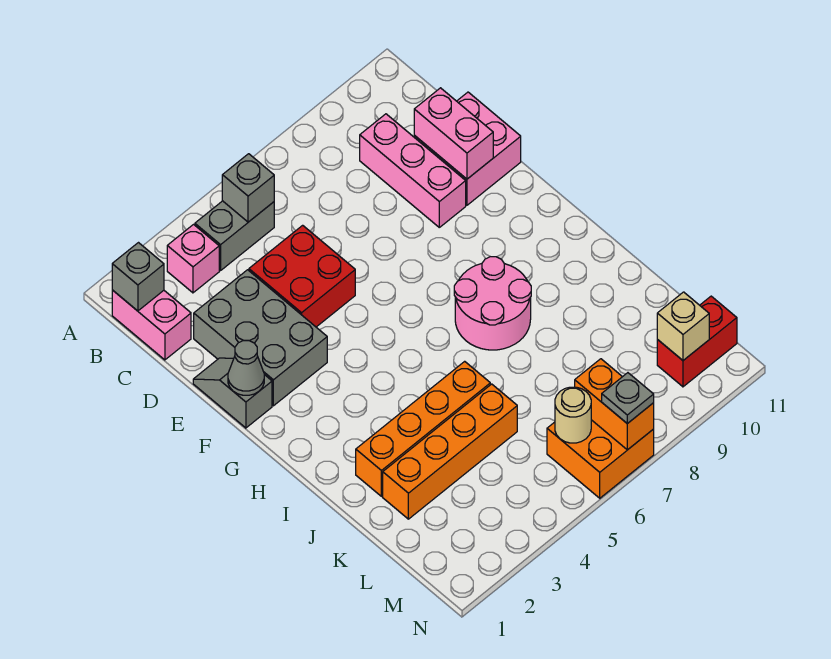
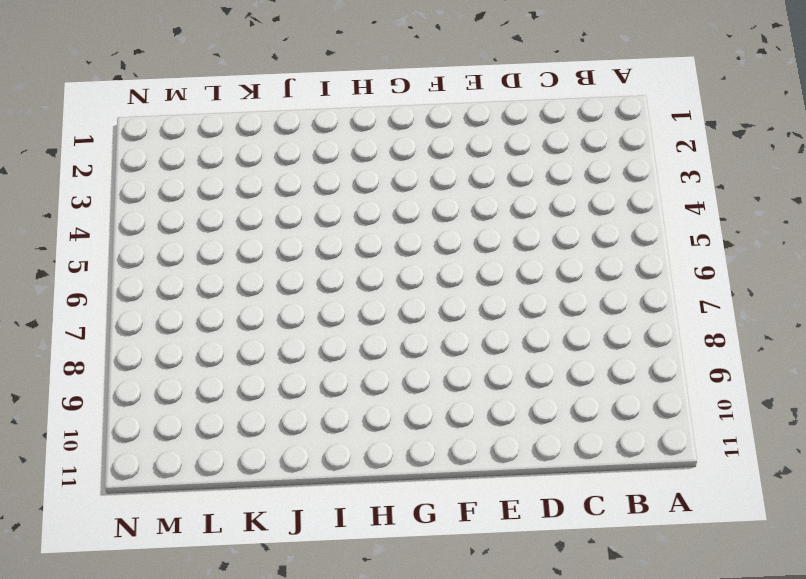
none -> pink brick B1:C1 level 1
none -> pink brick B3 level 1
none -> grey brick B4:B5 level 1

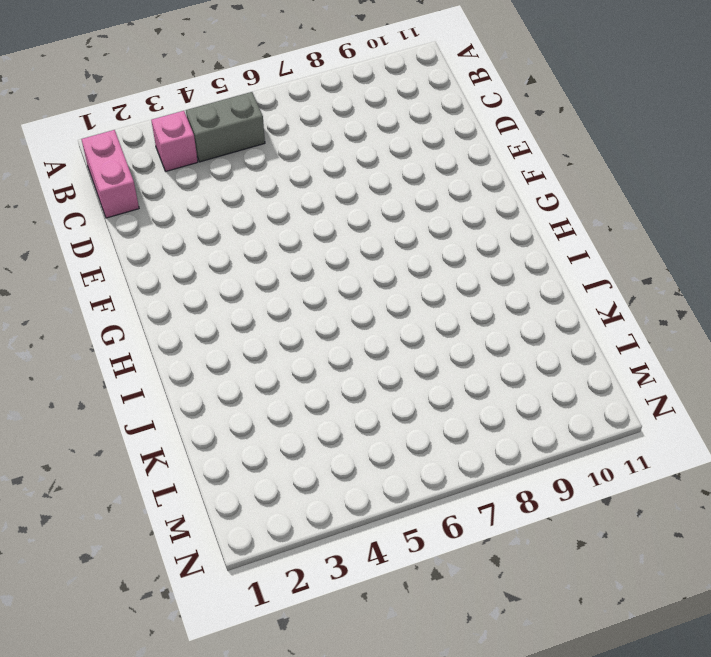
none -> pink brick C9:E9 level 1
none -> grey brick D2:F3 level 1
none -> red brick D4:E5 level 1

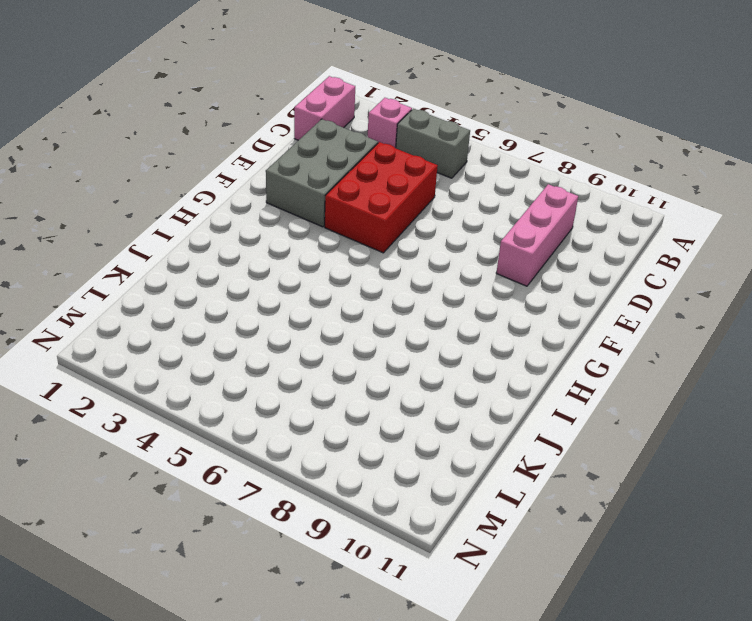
red brick D4:F5 level 1 -> red brick D4:E5 level 1
none -> pink brick D10:E11 level 1
none -> grey slope E1:F1 level 1 top F
none -> pink round brick H7:I8 level 1

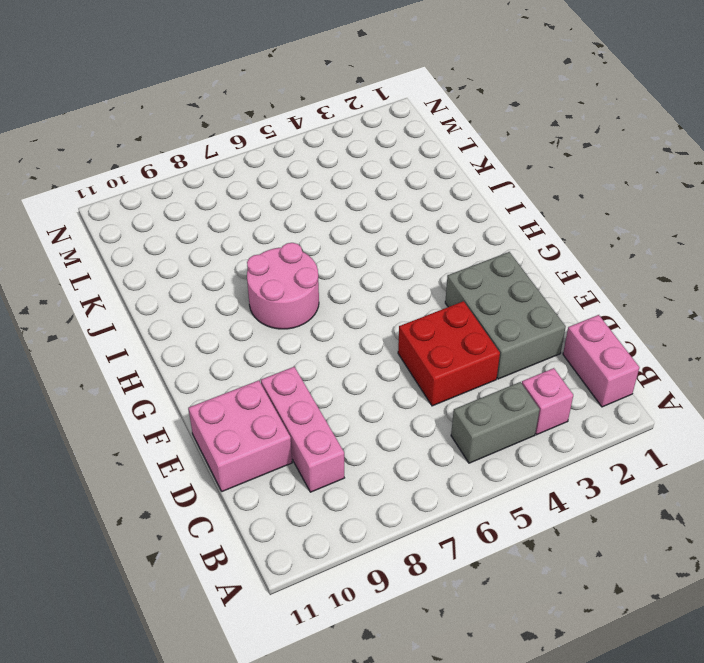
none -> grey slope E1:F1 level 1 top F
none -> orange brick J2:J5 level 1
none -> orange brick K2:K5 level 1

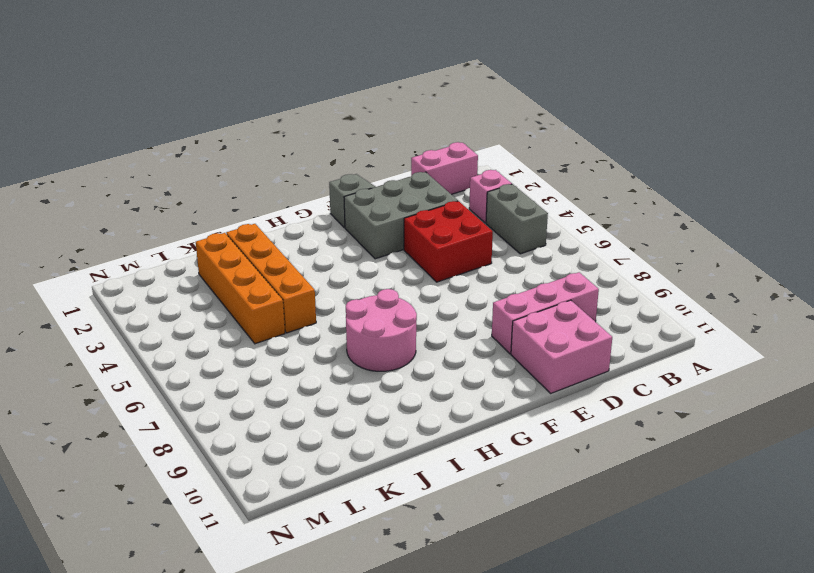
none -> orange brick M6:N7 level 1
none -> red brick M10:M11 level 1
none -> grey brick B1 level 2

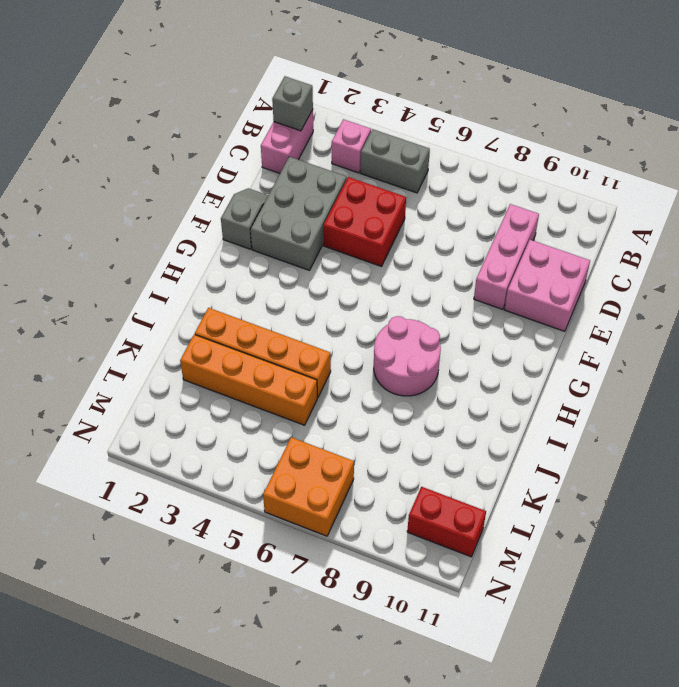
none -> grey brick B5 level 2
none -> pink brick D10:E10 level 2
none -> grey cone F1 level 2

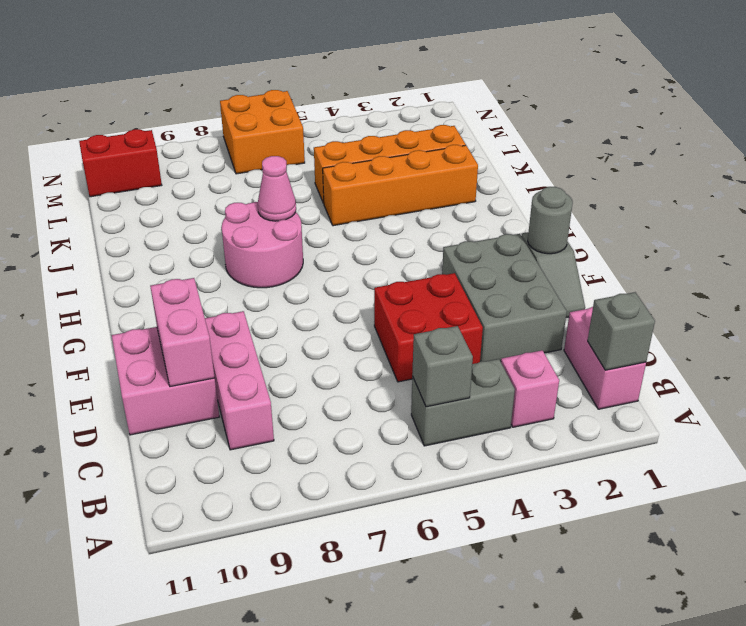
grey round brick F1 level 2 -> grey cone F1 level 2
pink cone I7 level 2 -> none
none -> tan round brick M6 level 2
none -> orange brick M7:N7 level 2
none -> tan brick M10 level 2

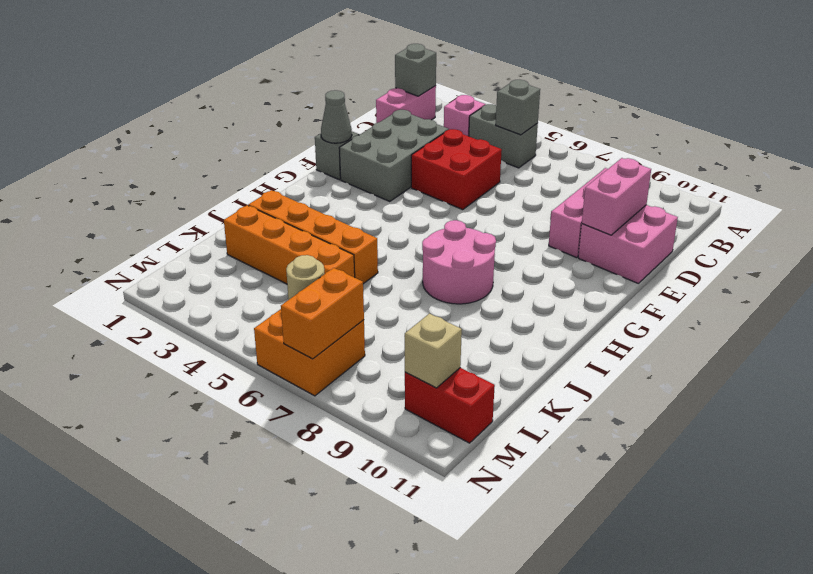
none -> grey plate N7 level 3

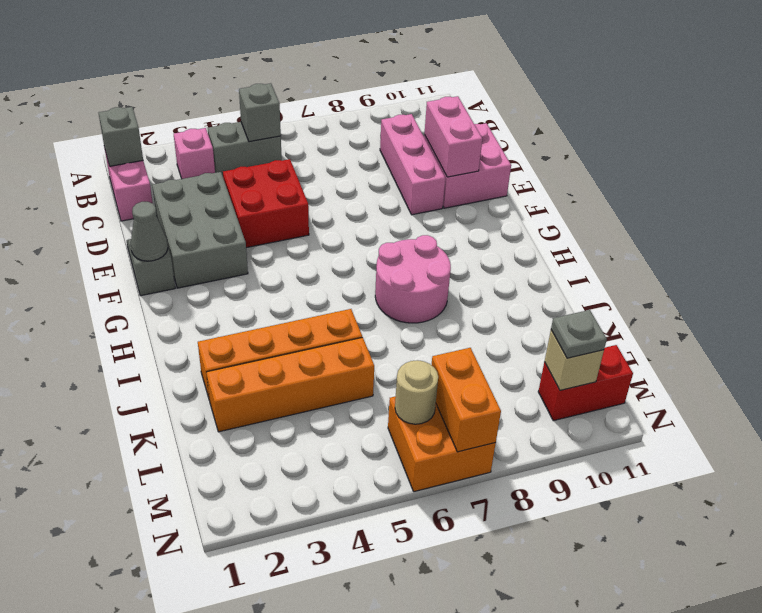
grey plate M10 level 3 -> grey plate N7 level 3

